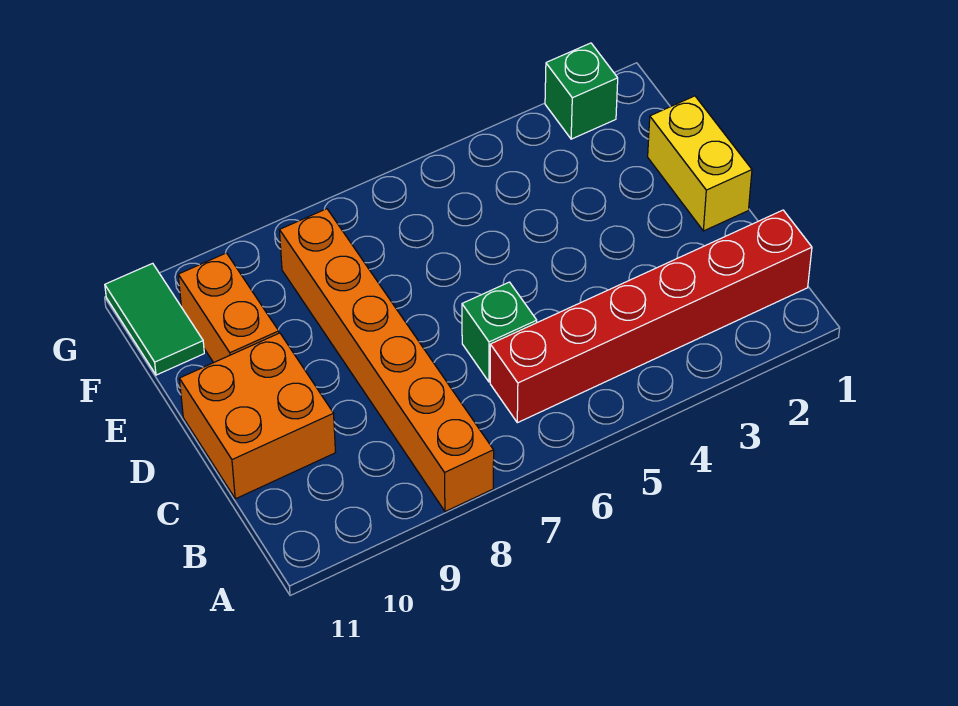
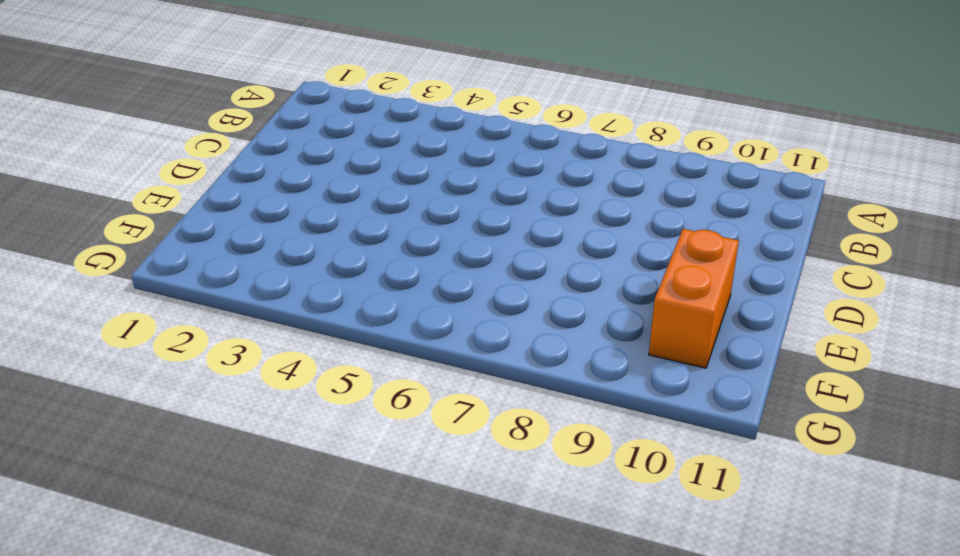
none -> orange brick A8:F8 level 1
none -> red brick B1:B6 level 1

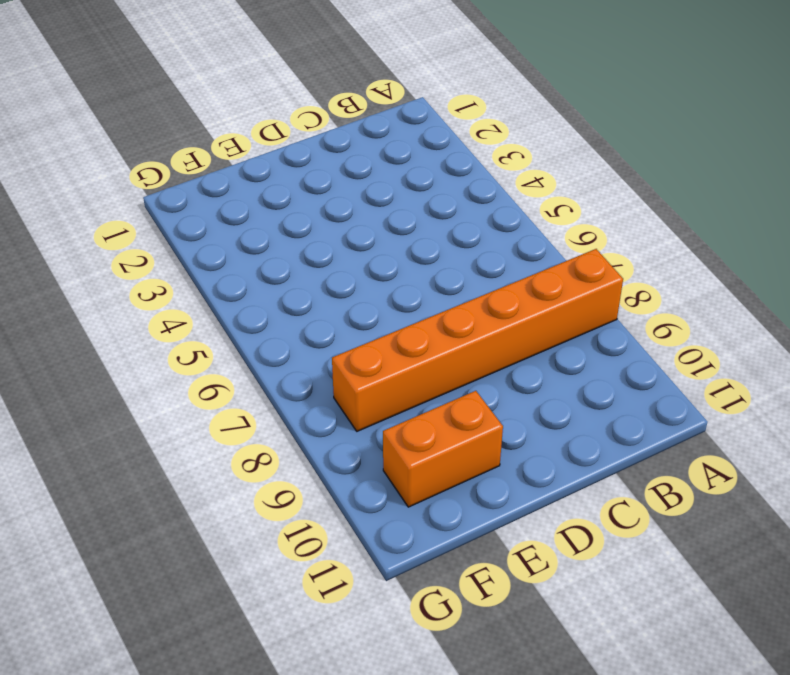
none -> red brick B1:B6 level 1
none -> green brick C6 level 1

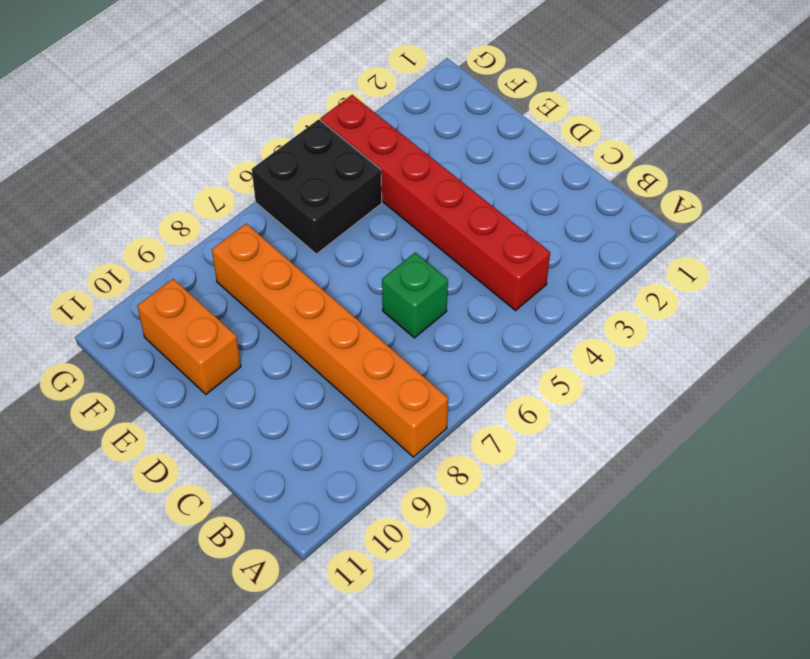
red brick B4:G4 level 1 -> red brick B1:B6 level 1
black brick F5:G6 level 1 -> none
none -> orange brick C10:D11 level 1
none -> yellow brick D1:E1 level 1

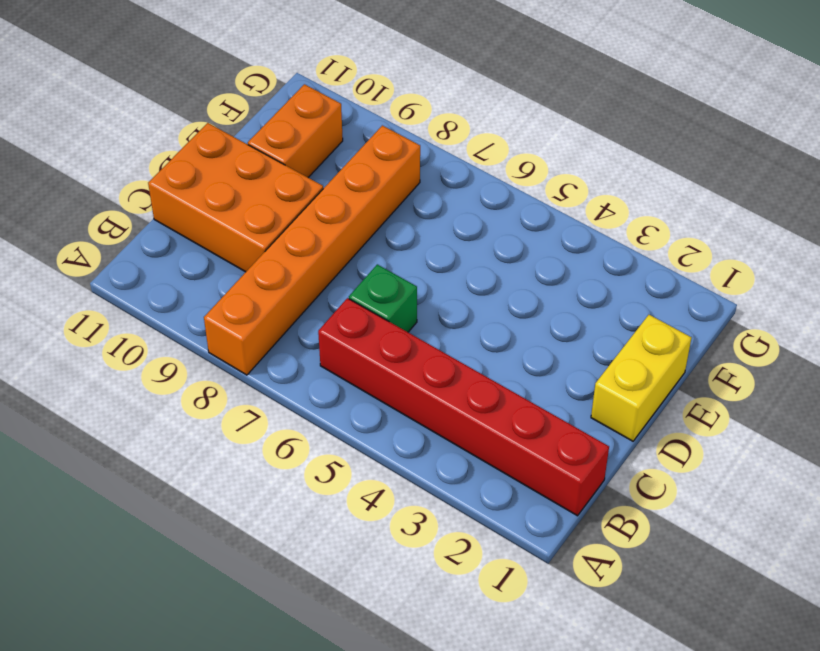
orange brick C9:D11 level 1 -> orange brick C10:D11 level 1
none -> green tile F11:G11 level 1
none -> green brick G2 level 1

